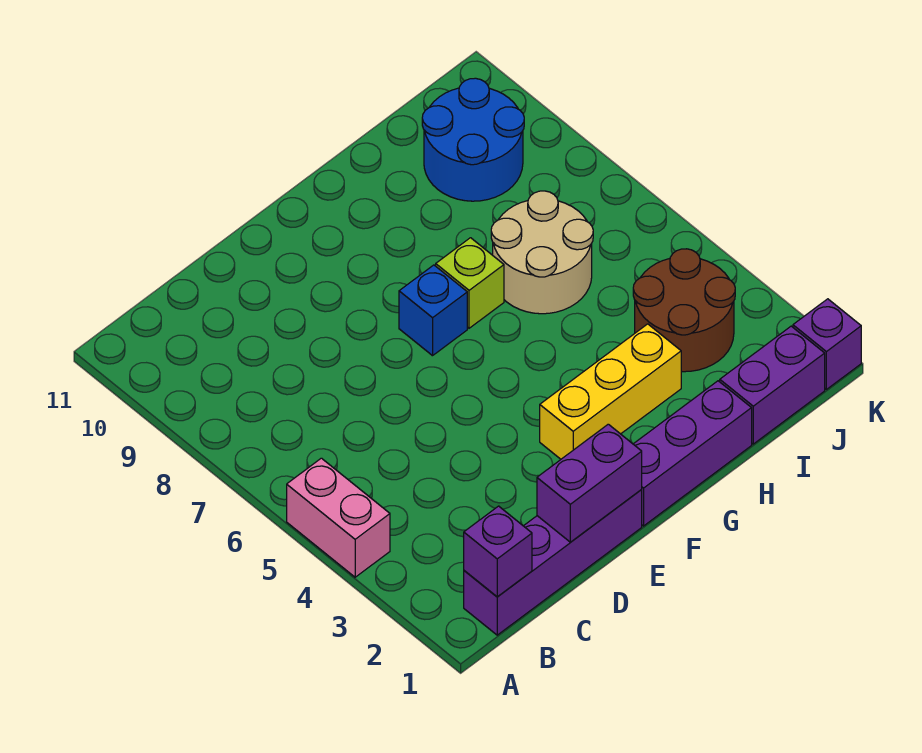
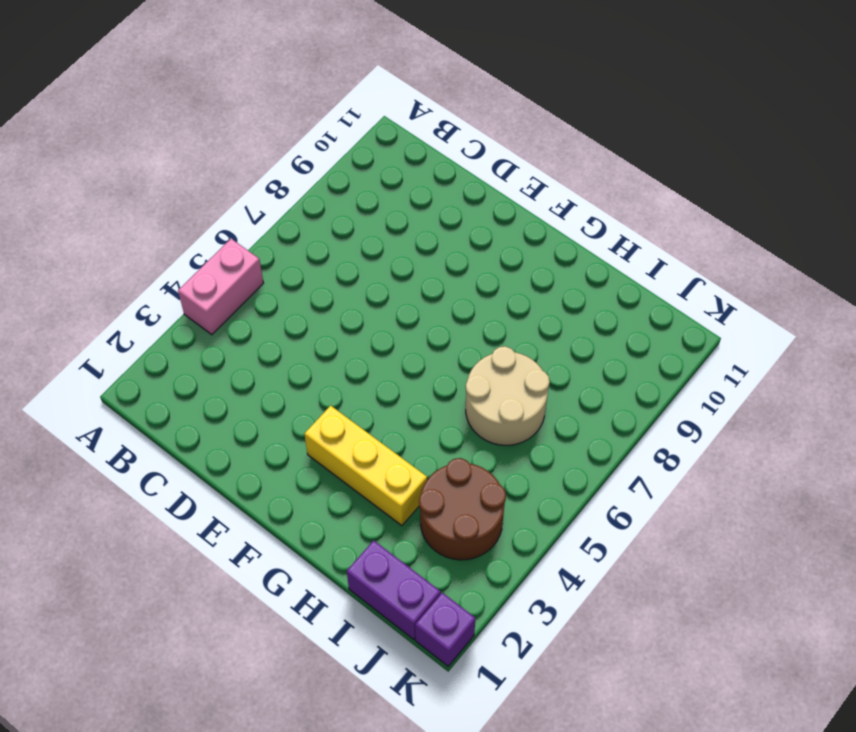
none -> purple brick B1:E1 level 1
none -> purple brick F1:H1 level 1
none -> blue brick F7 level 1

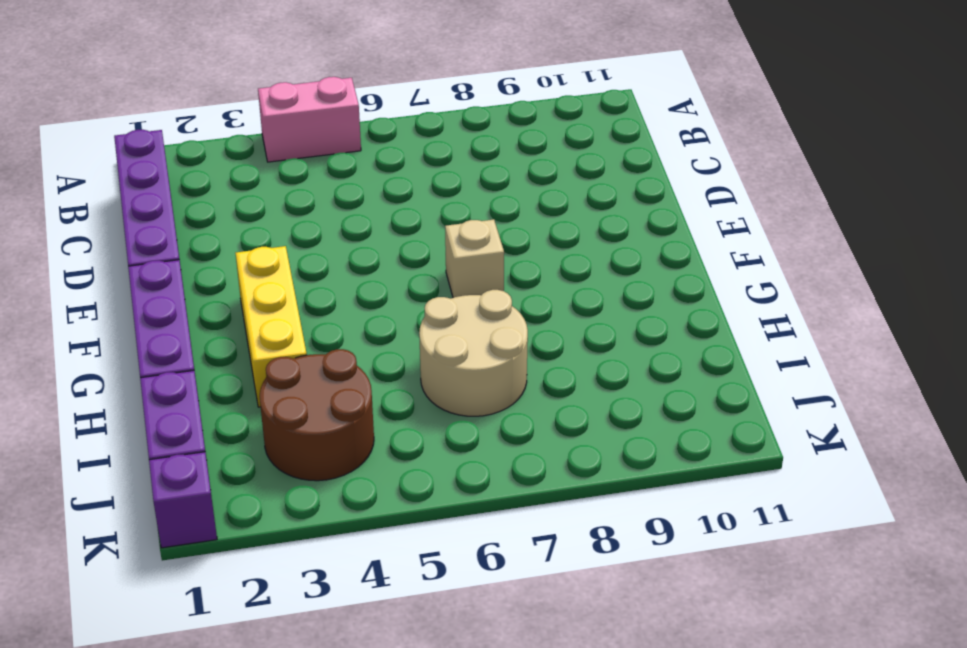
tan brick F7 level 1 -> blue brick F7 level 1
none -> lime brick G7 level 1
none -> blue round brick I9:J10 level 1
none -> purple brick B1 level 2

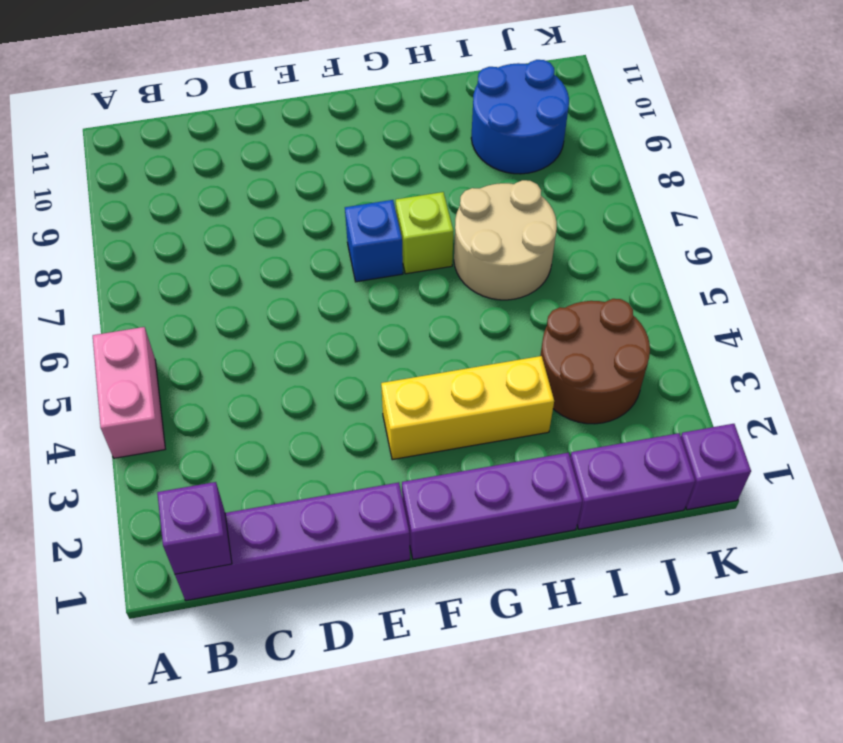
none -> purple brick D1:E1 level 2

